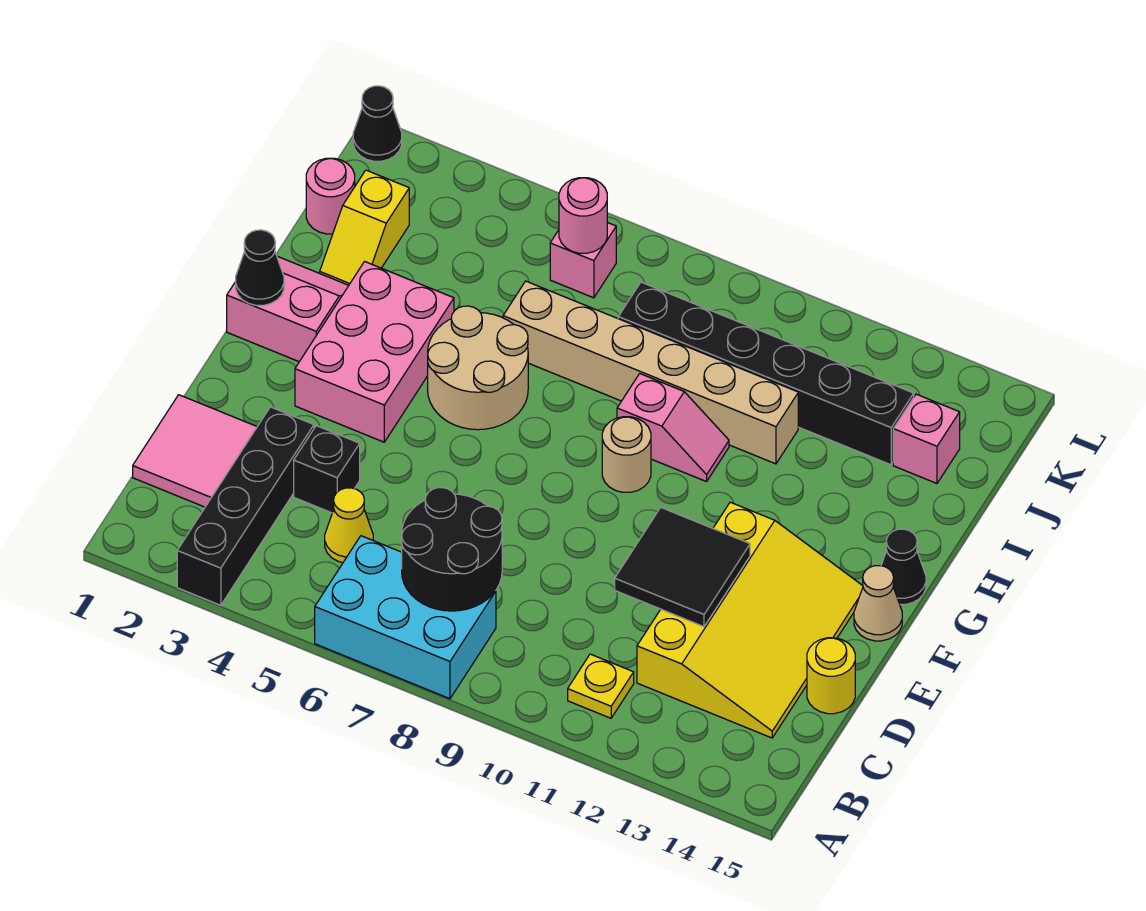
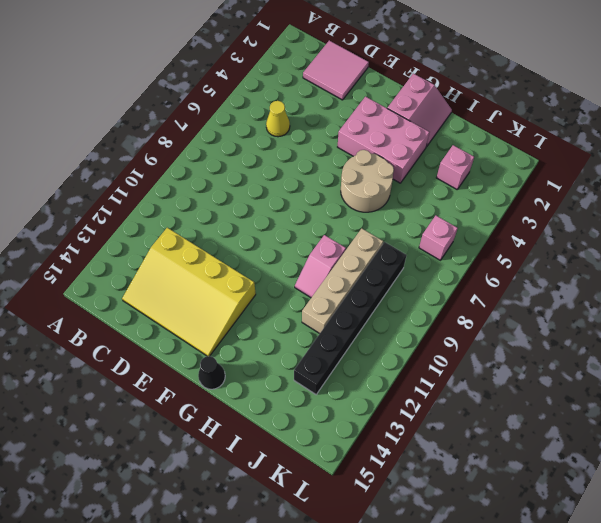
tan brick I8:I11 level 1 -> tan brick I6:I11 level 1
pink brick J3 level 1 -> pink brick J14 level 1
none -> black brick A3:D3 level 1
none -> cyan brick A6:B8 level 1
none -> yellow plate B11 level 1

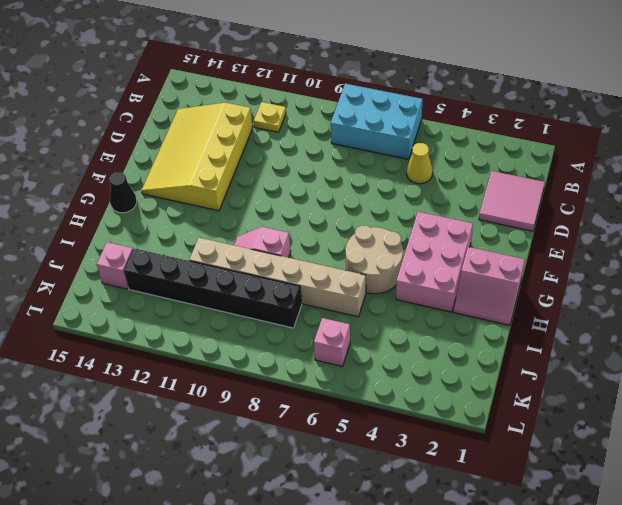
none -> black brick A3:D3 level 1
none -> black brick D4 level 1
none -> yellow round brick D15 level 1

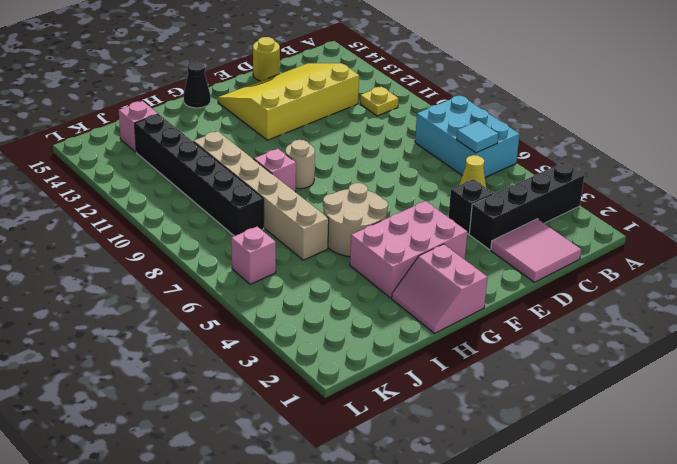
cyan tile B6 level 2 -> none
none -> tan cone F15 level 1
none -> yellow slope I2:J2 level 1 top J
none -> pink round brick J1 level 1

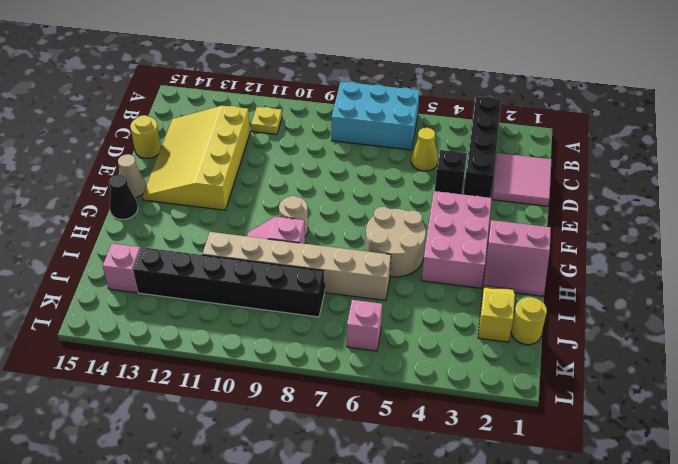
yellow round brick J1 level 1 -> pink round brick J1 level 1
none -> black cone L1 level 1
none -> black round brick B7:C8 level 2
none -> black tile D11:E12 level 2

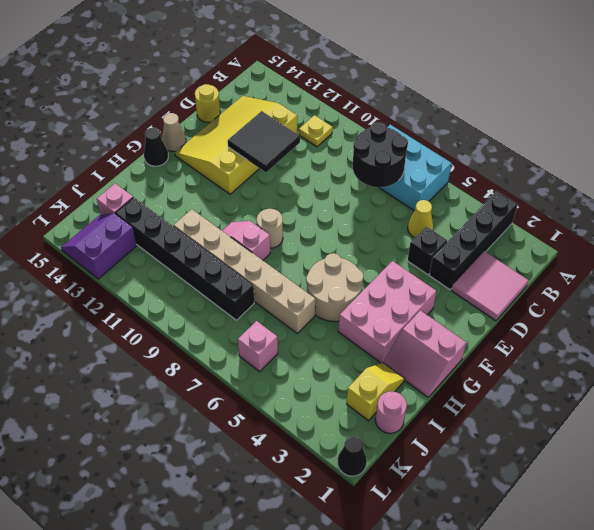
purple slope K13:L14 level 1 top 13 -> none
none -> black cone G1 level 2
none -> pink round brick K6 level 2

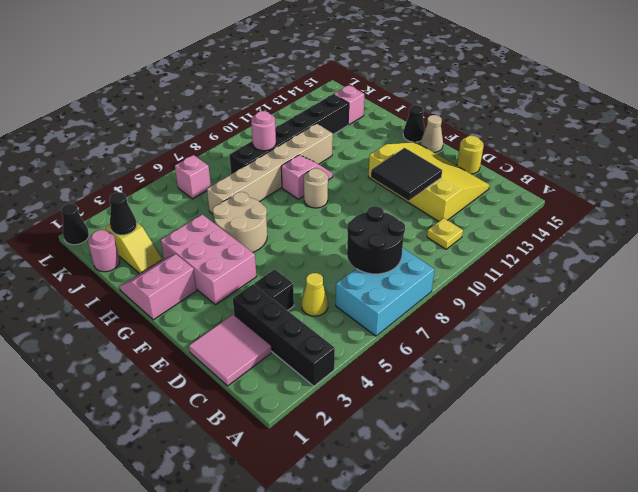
black cone J2 level 2 -> black cone G1 level 2
pink round brick J9 level 2 -> pink round brick K6 level 2

